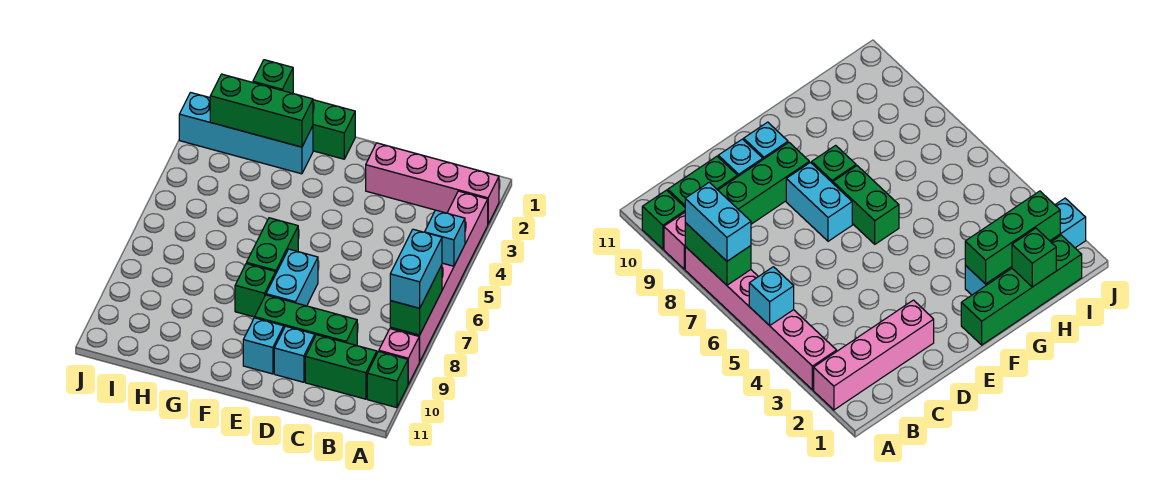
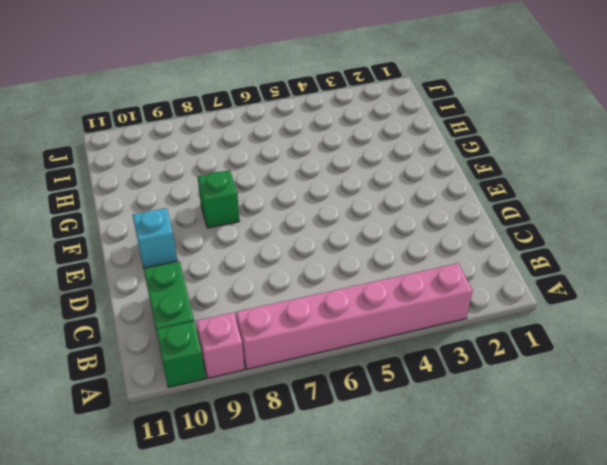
none -> pink brick A2:D2 level 1
none -> green brick C9:E9 level 1
none -> cyan brick D10 level 1

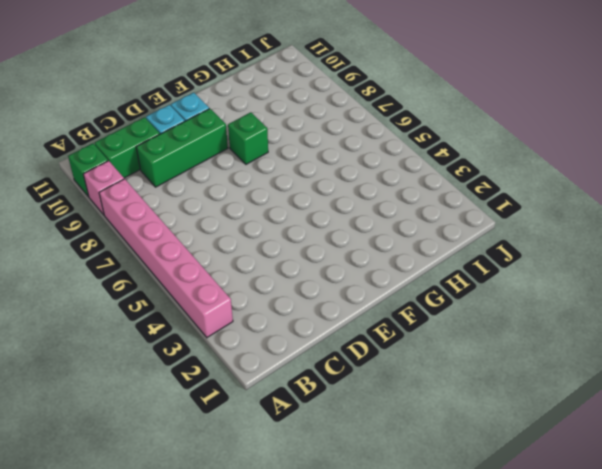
none -> pink brick A2:D2 level 1
none -> cyan brick E7:E8 level 1
none -> green brick F1:I1 level 1

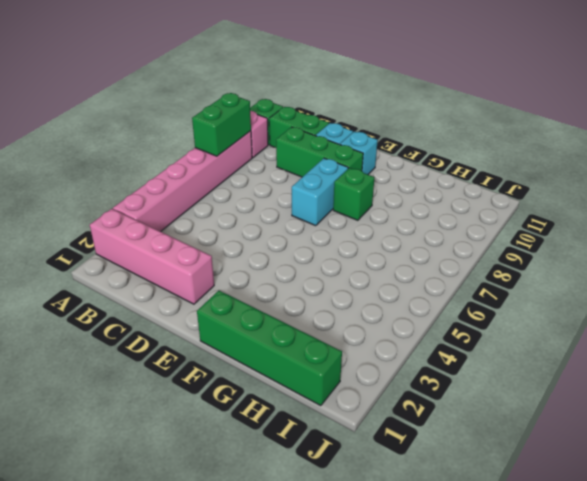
none -> green brick F6:F7 level 1
none -> cyan brick G2:J2 level 1
none -> cyan brick A5 level 2

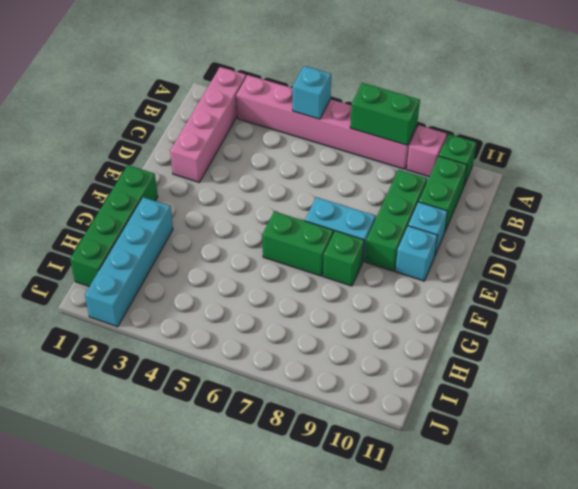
none -> green brick G2:I2 level 2
none -> green brick H1 level 2
none -> cyan brick A7:A8 level 3

